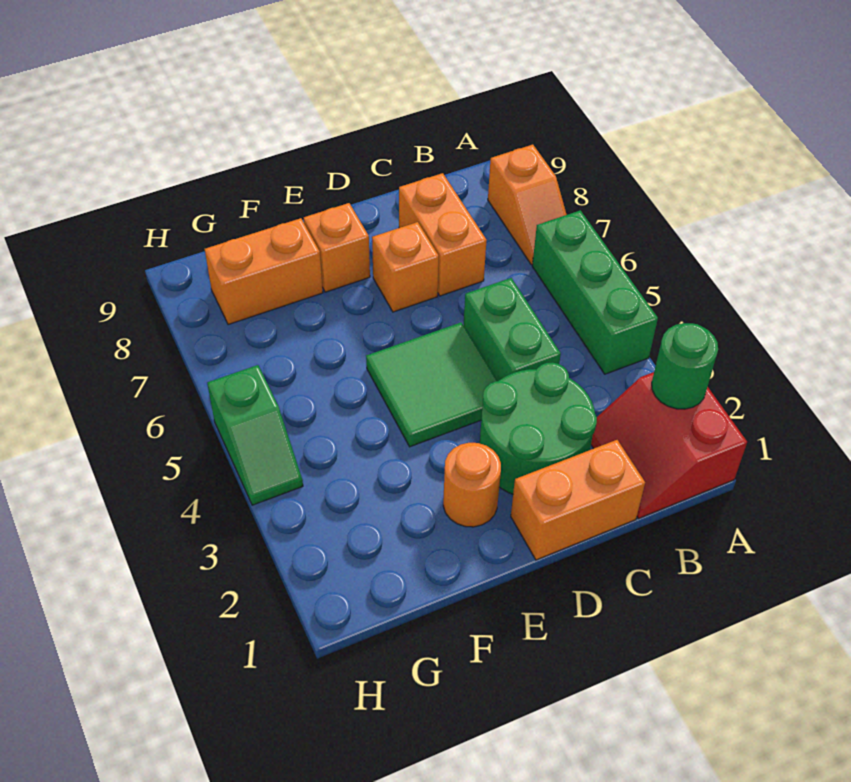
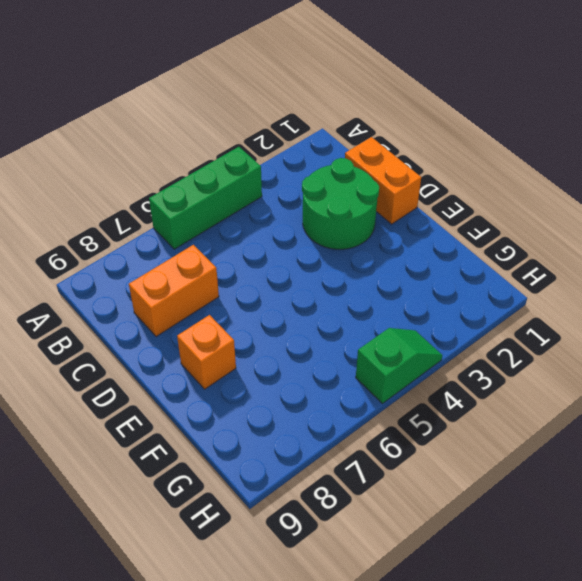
none -> red slope A1:B2 level 1 top A
none -> orange slope A7:A8 level 1 top 8
none -> green brick C4:C5 level 1

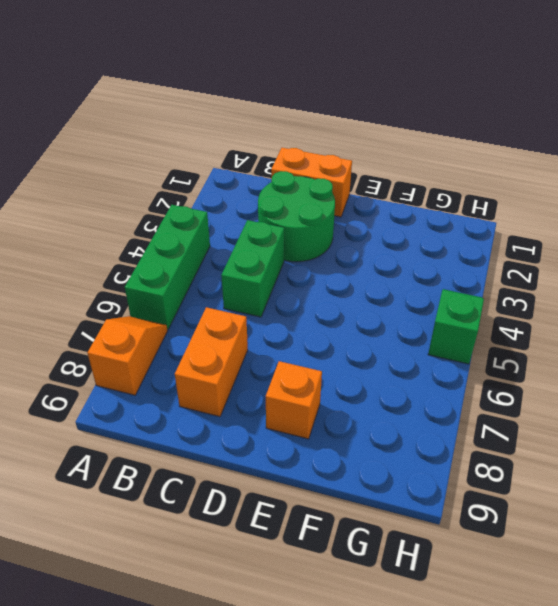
none -> red slope A1:B2 level 1 top A
none -> green tile D4:E5 level 1
none -> orange brick D7 level 1

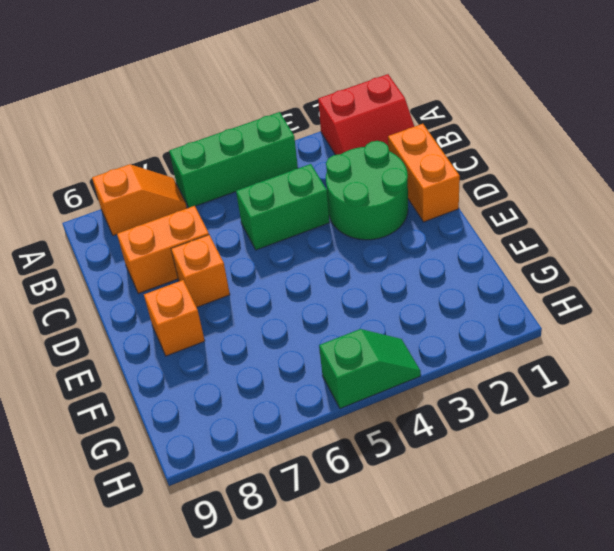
none -> green tile D4:E5 level 1
none -> orange round brick E2 level 1
none -> orange brick F8:G8 level 1

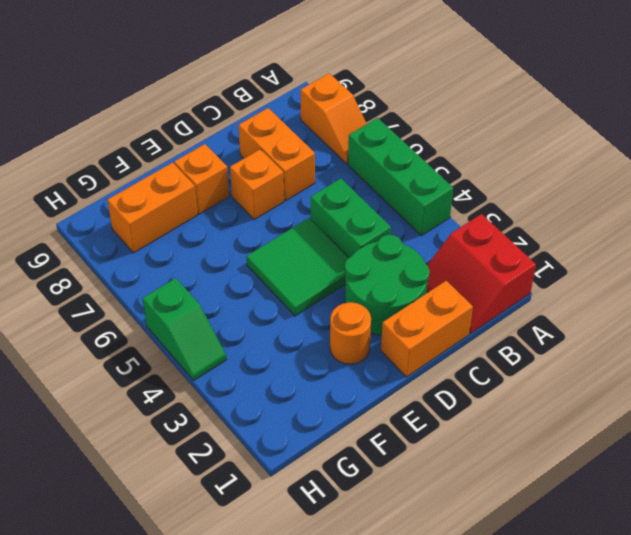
none -> green round brick A2 level 2

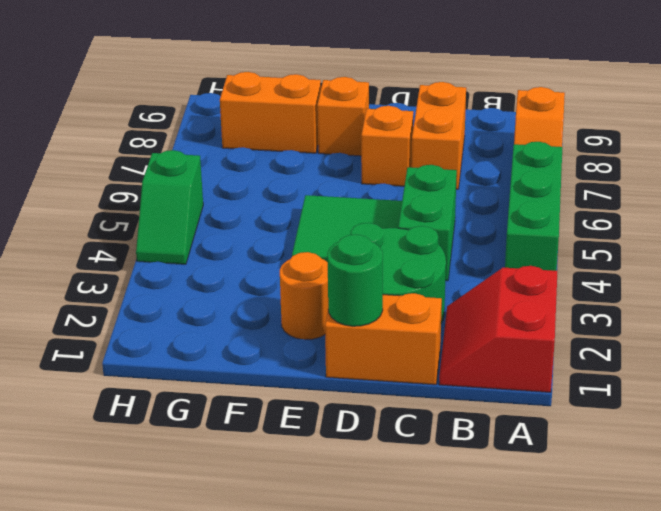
green round brick D1 level 2 -> green round brick A2 level 2

